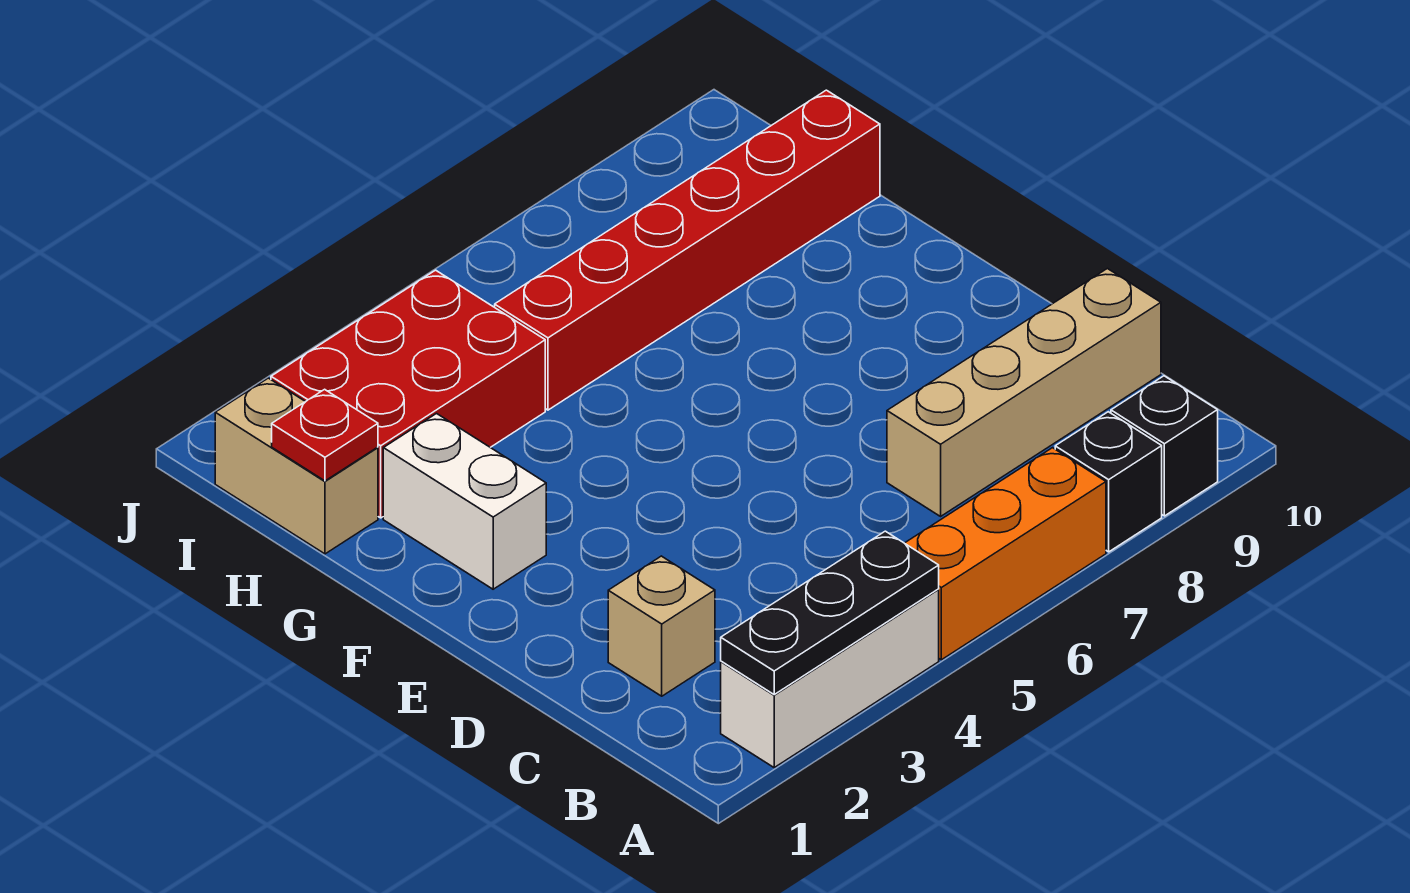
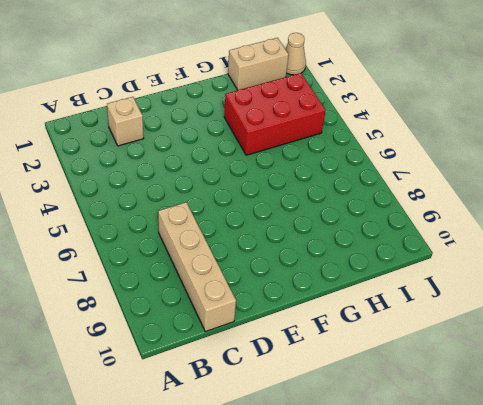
red brick G3:I4 level 1 -> red brick H2:I4 level 1
tan cone J1 level 1 -> none
none -> white brick A2:A4 level 1
none -> orange brick A5:A7 level 1
none -> black brick A8 level 1

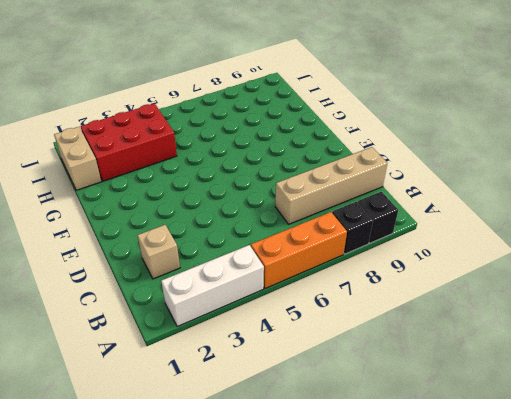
none -> white brick F2:G2 level 1
none -> red brick H5:H10 level 1
none -> black plate A2:A4 level 2

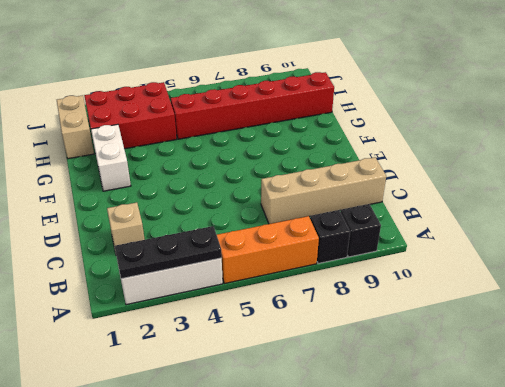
none -> red plate H1 level 2

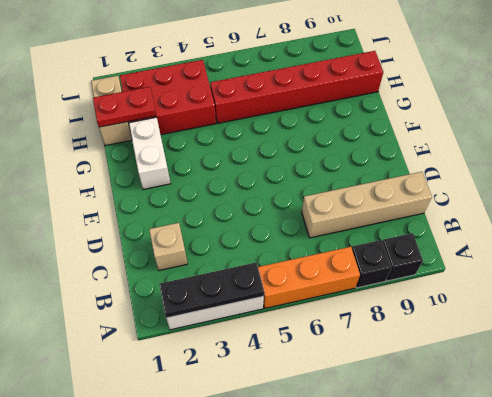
red plate H1:H2 level 2 -> red plate H1 level 2

